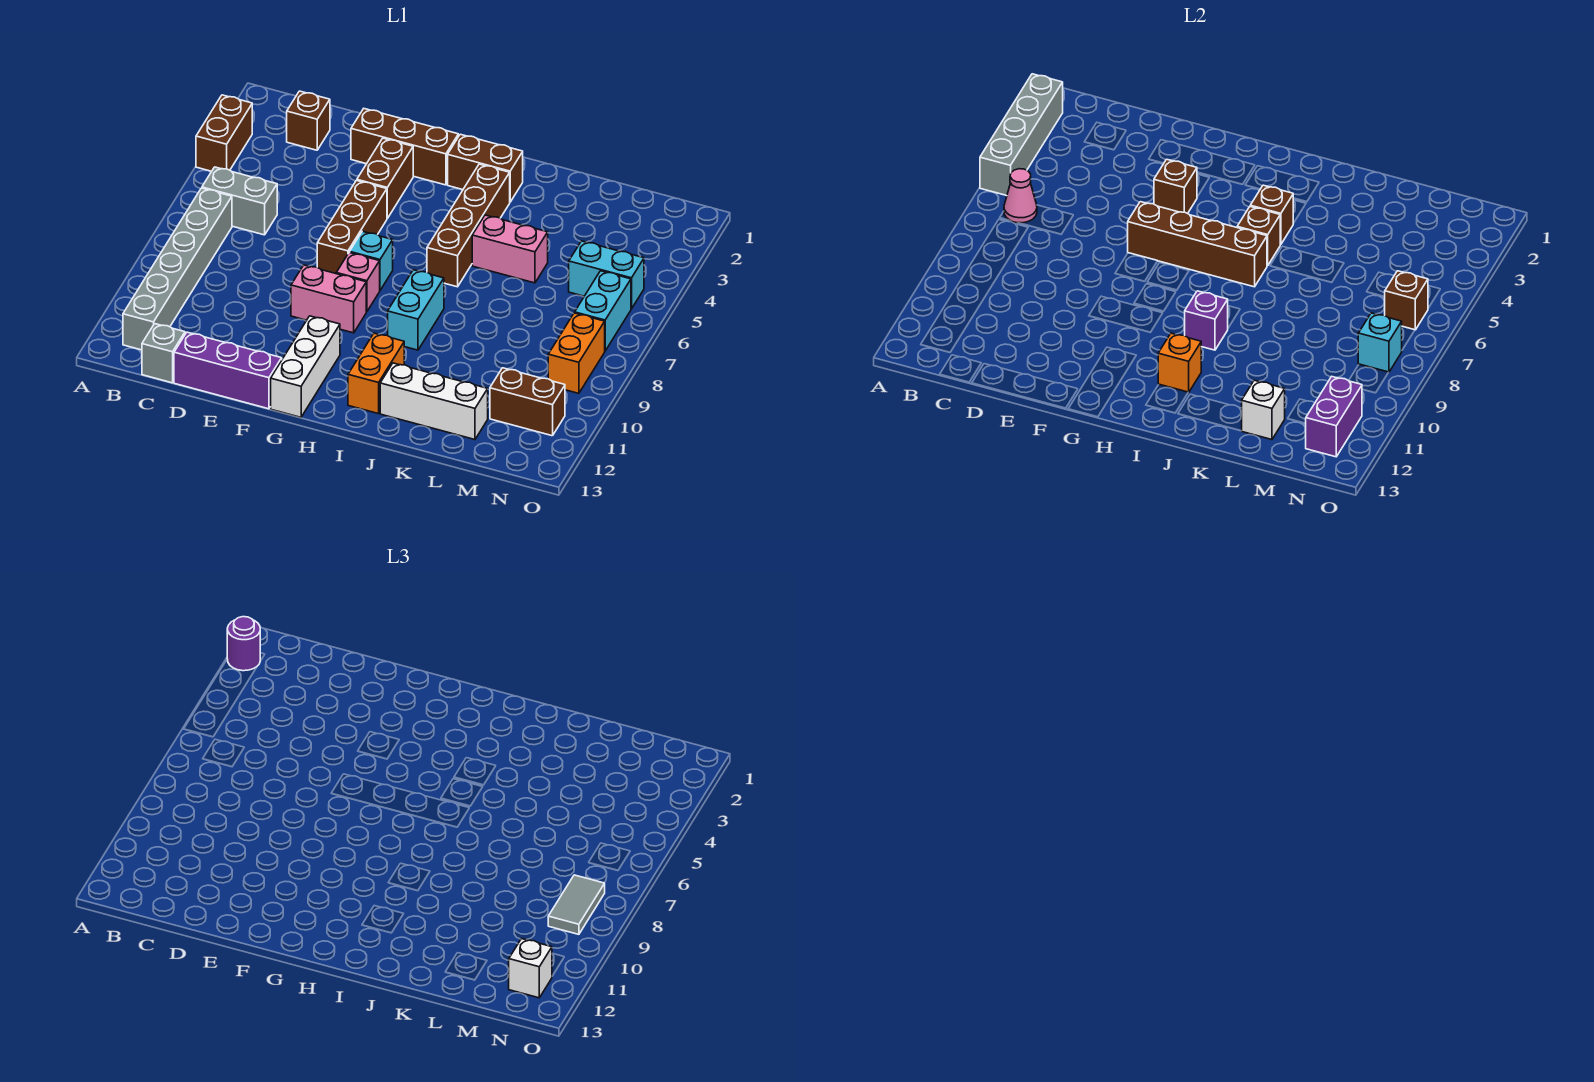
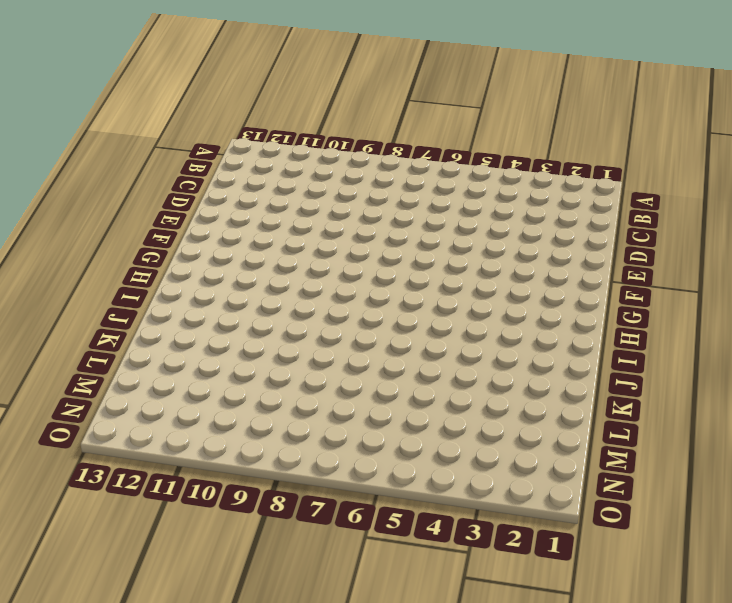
none -> brown brick A3:A4 level 1
none -> grey brick B6:C6 level 1
none -> grey brick B7:B12 level 1
none -> brown brick C2 level 1

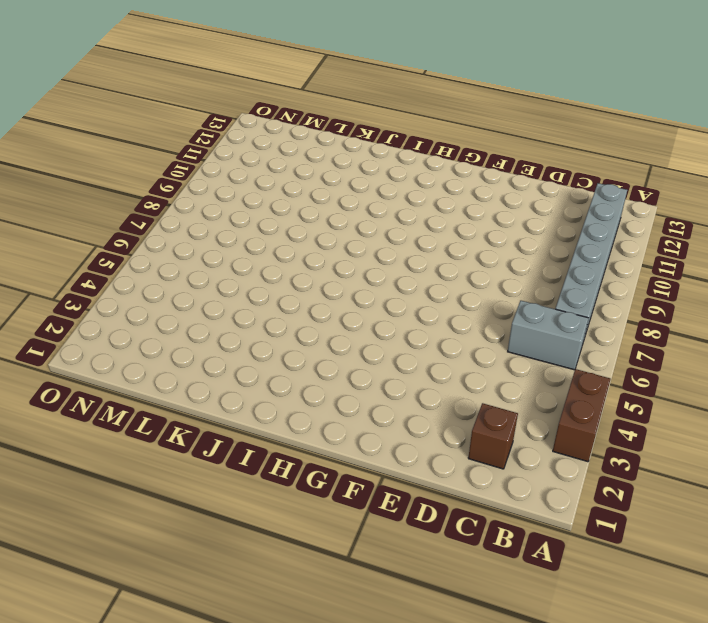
none -> grey brick C13 level 1
none -> purple brick D13:F13 level 1
none -> brown brick E2:G2 level 1
none -> brown brick F3:F4 level 1

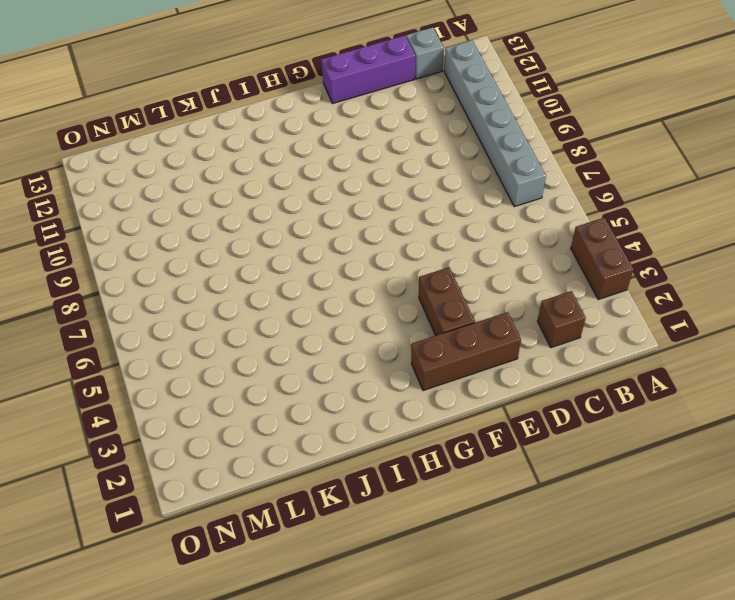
none -> grey brick B6:C6 level 1
none -> brown brick F5:F7 level 1
none -> pink brick F9:G9 level 1
none -> cyan brick G7 level 1

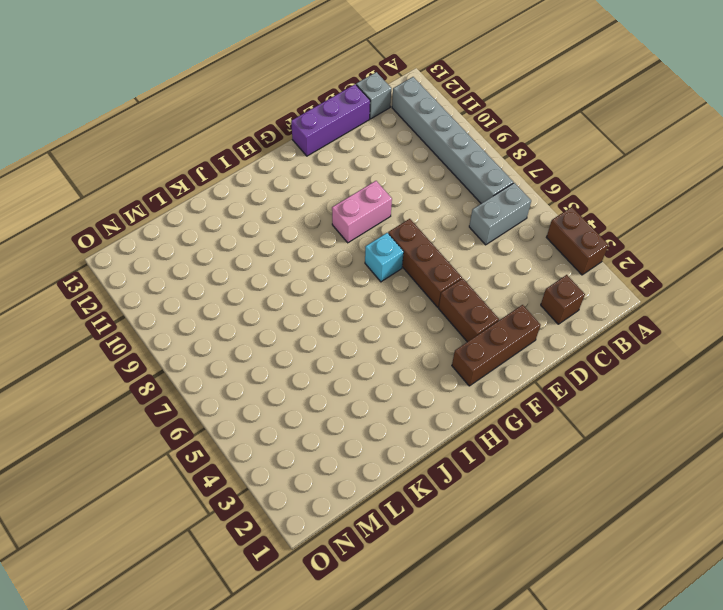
none -> pink brick G8 level 1
none -> white brick G11:G13 level 1
none -> brown brick H2:I2 level 1
none -> brown brick I3:I6 level 1

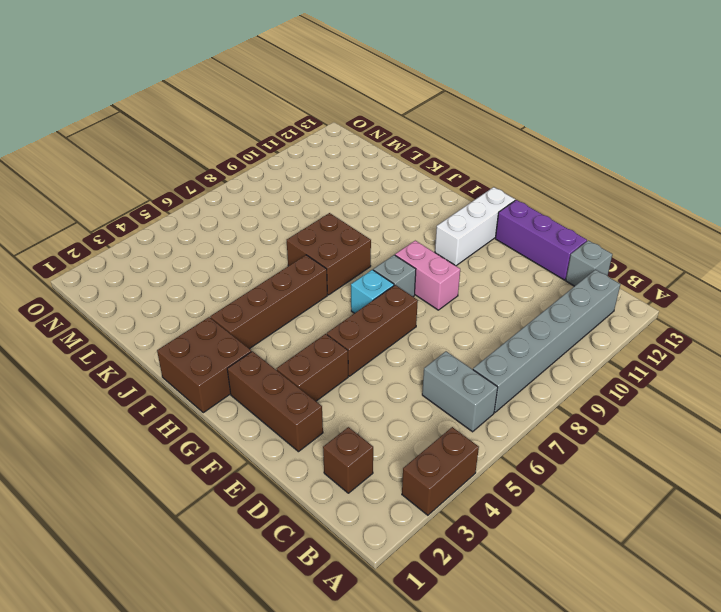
grey brick G8 level 1 -> pink brick G8 level 1
brown brick H1:I2 level 1 -> brown brick H2:I2 level 1
brown brick I7:J8 level 1 -> cyan brick I8:I9 level 1
none -> orange brick I11:I12 level 1
none -> pink brick J5:K5 level 1
none -> white brick J12:L12 level 1
none -> cyan brick M5:N5 level 1

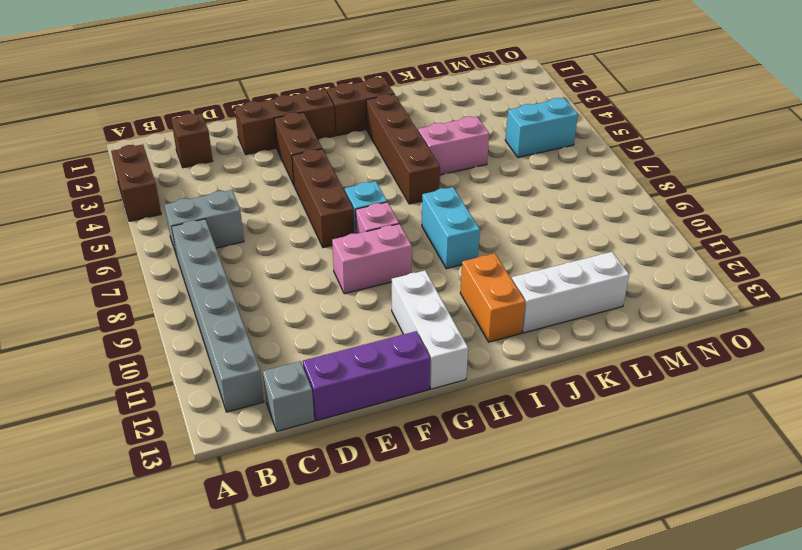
none -> brown brick M11:N11 level 1
none -> cyan brick N6:N7 level 1
none -> orange brick N8:N9 level 1
none -> grey brick A2:A5 level 2

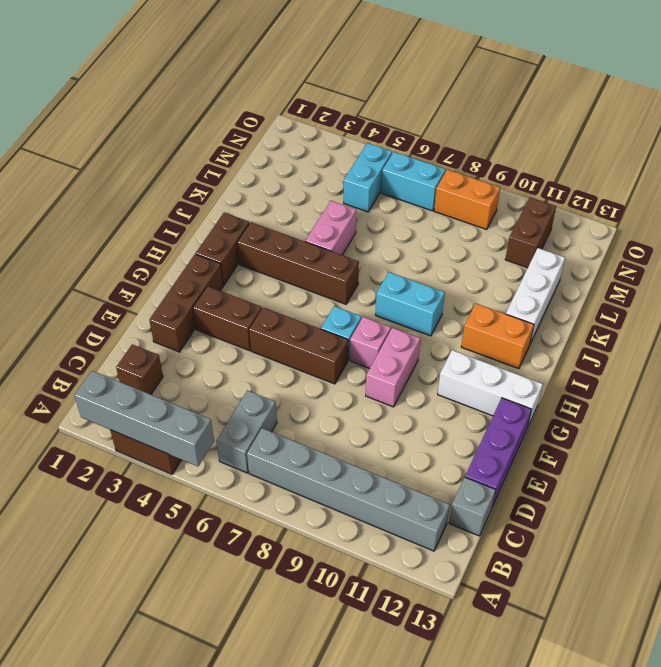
none -> pink cone B6 level 2
none -> brown brick F4 level 2
none -> brown brick F6:I6 level 2
none -> brown brick I4 level 2

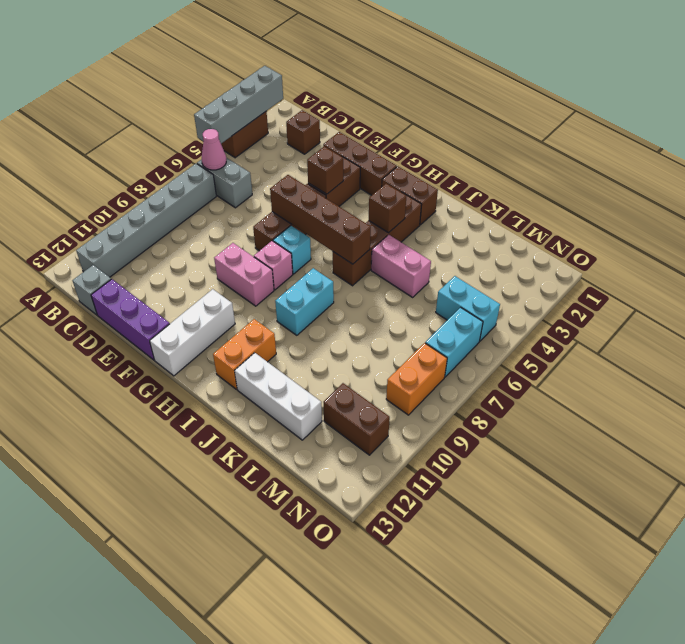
none -> brown brick I5 level 2
none -> purple brick I9 level 2
none -> orange brick I11 level 2
none -> white brick L12 level 2

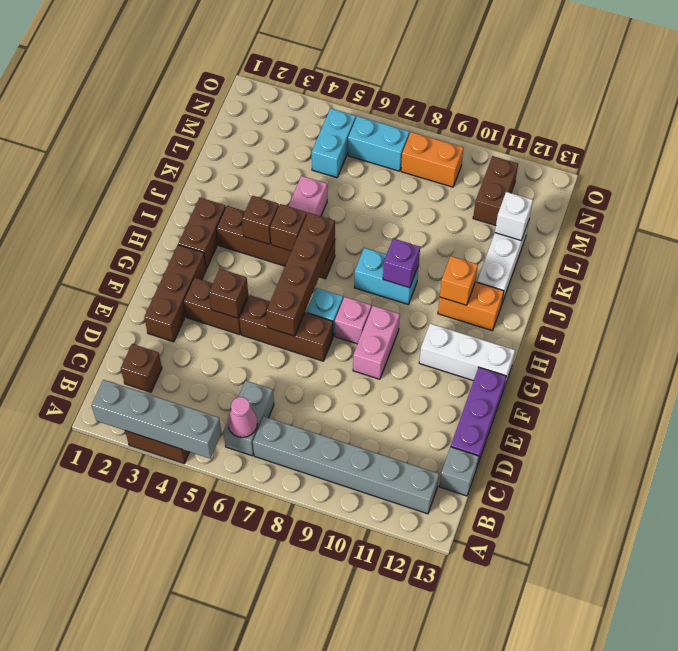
none -> brown brick N6 level 2
none -> cyan brick N8 level 2
none -> purple brick N11:N12 level 2
none -> purple round brick A2 level 3

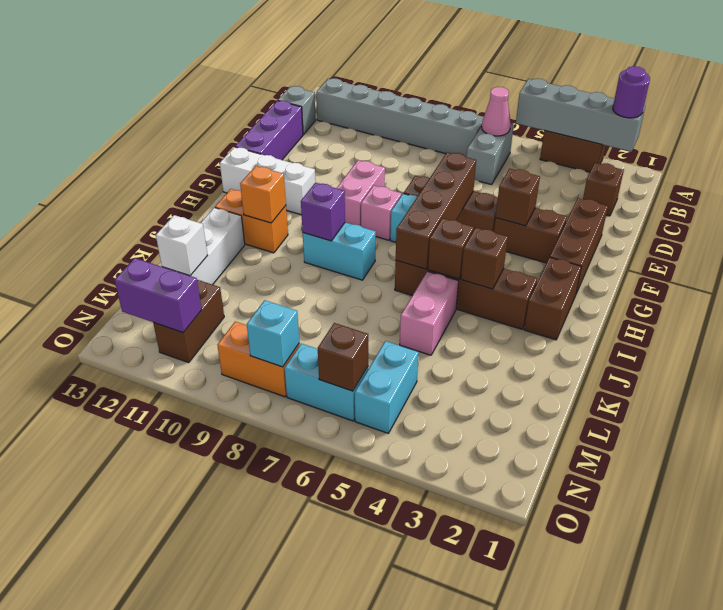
none -> grey tile N8:N9 level 3
none -> white brick N12 level 3

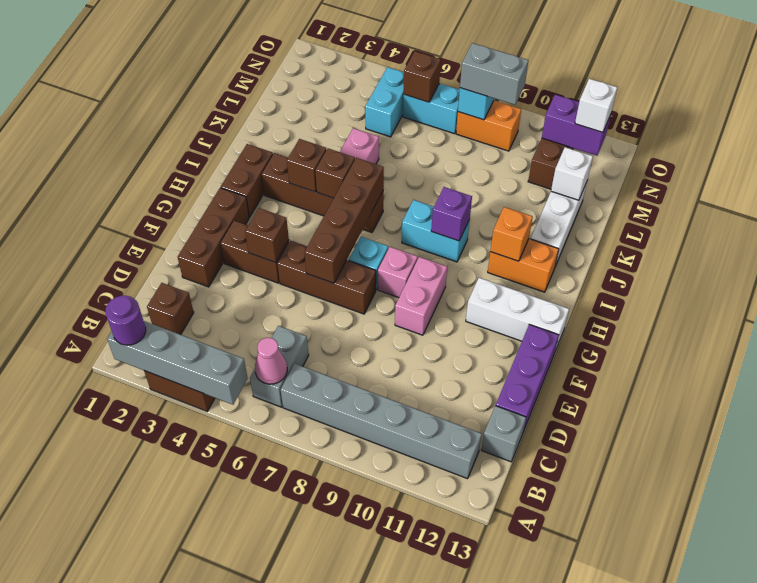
grey brick N8:N9 level 3 -> grey tile N8:N9 level 3

